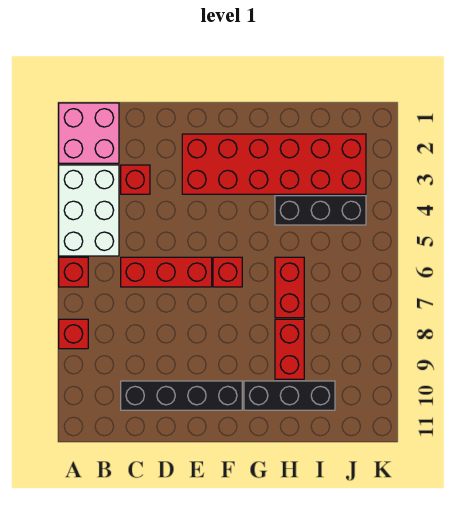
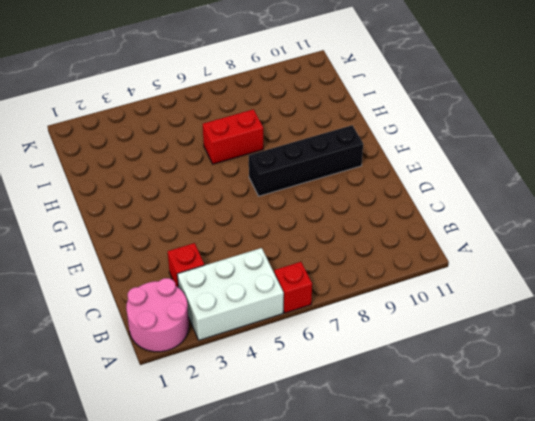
pink round brick A1:B2 level 1 -> pink brick A1:B2 level 1
black brick F7:F10 level 1 -> black brick C10:F10 level 1
none -> red brick A8 level 1
none -> red brick C6:E6 level 1
none -> red brick E2:J3 level 1

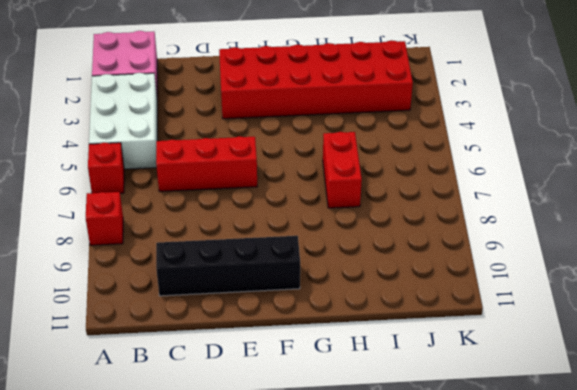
none -> red brick C3 level 1
none -> red brick F6 level 1
none -> black brick G10:I10 level 1

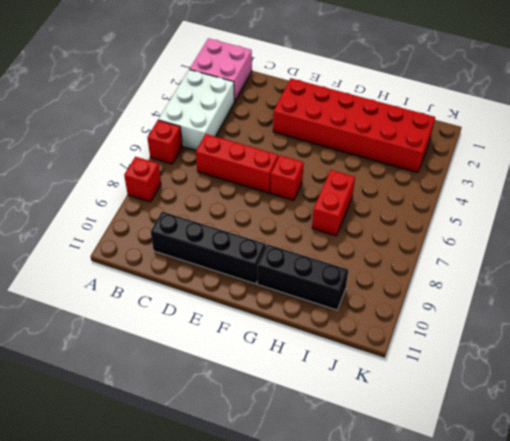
none -> red brick C3 level 1
none -> black brick H4:J4 level 1
none -> red brick H8:H9 level 1

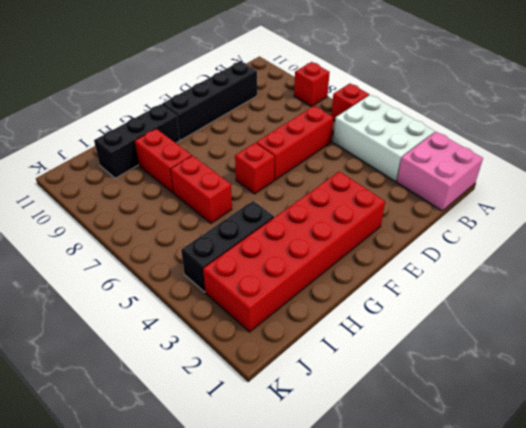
none -> red brick C3 level 1

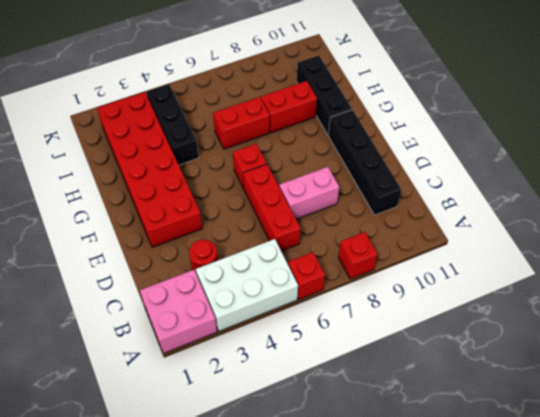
red round brick C3 level 1 -> red brick C3 level 1
pink brick D7:D8 level 1 -> none

